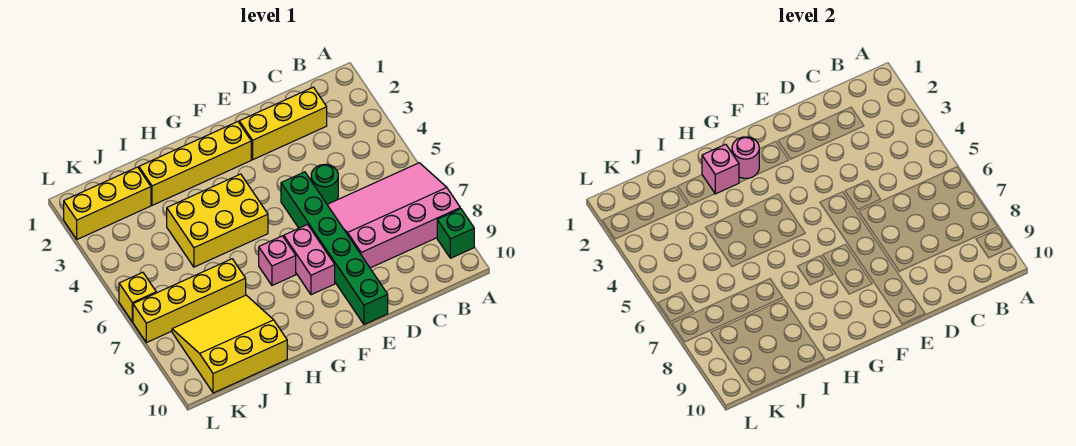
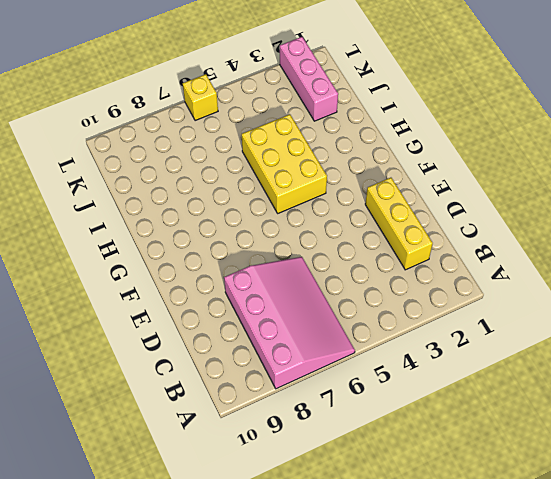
pink brick J2:L2 level 1 -> yellow brick J2:L2 level 1
none -> green brick A9 level 1
none -> green round brick D5 level 1
none -> green brick E5:E10 level 1

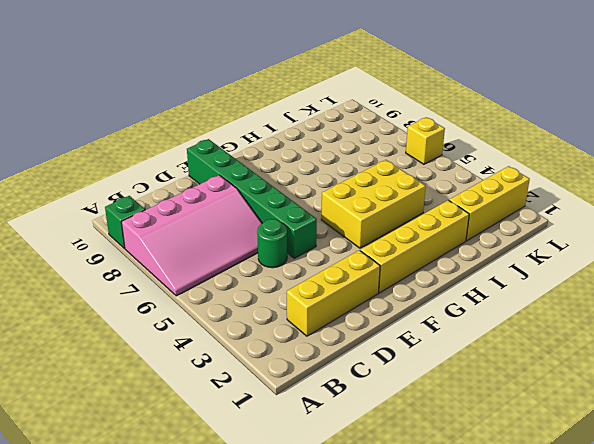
none -> pink brick F7:F8 level 1
none -> pink brick G7 level 1
none -> yellow brick I7:L7 level 1

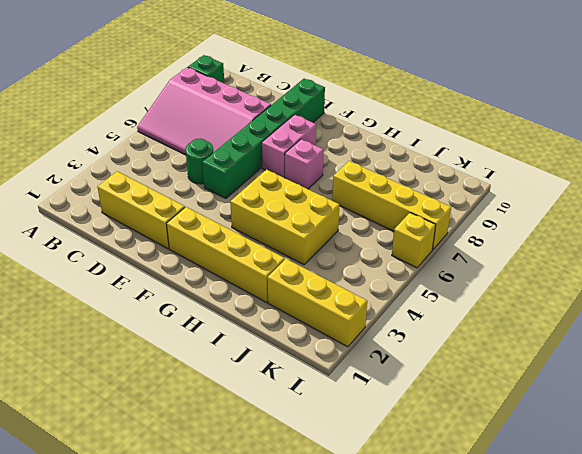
none -> yellow slope I8:K10 level 1 top 10
none -> pink round brick G2 level 2
none -> pink brick H2 level 2

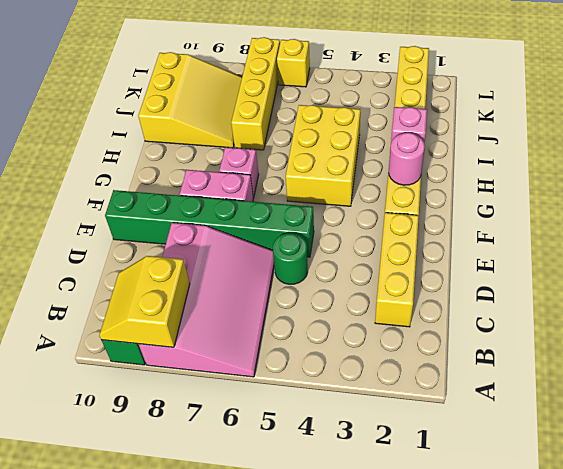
yellow slope A8:B9 level 2 top 8 -> none

